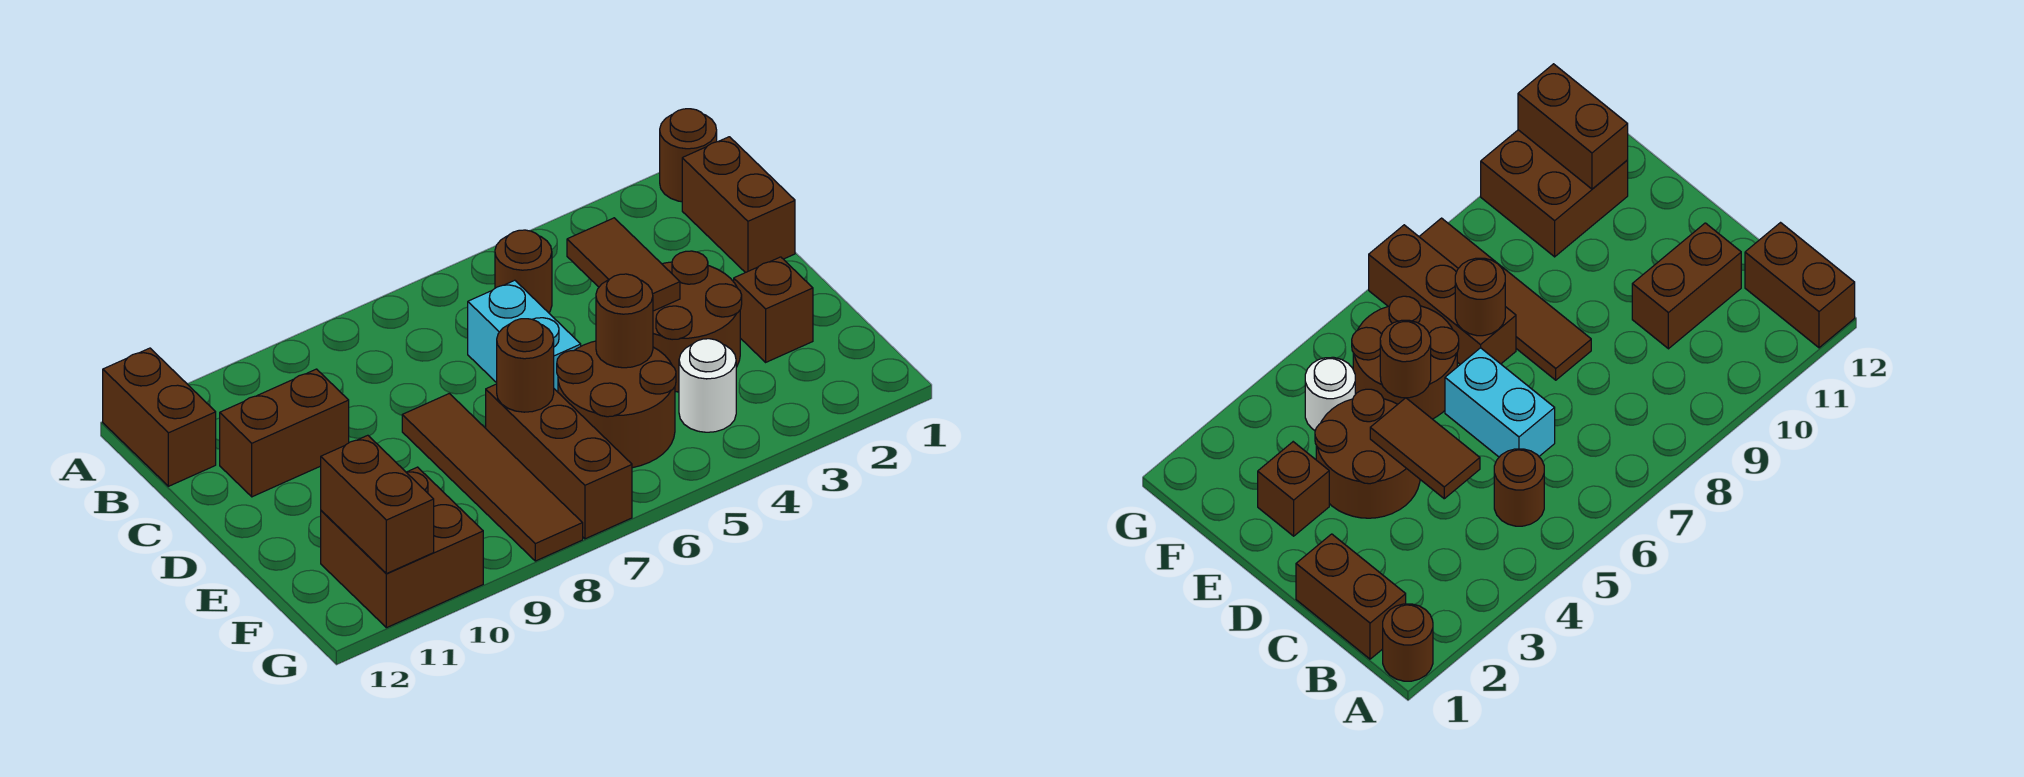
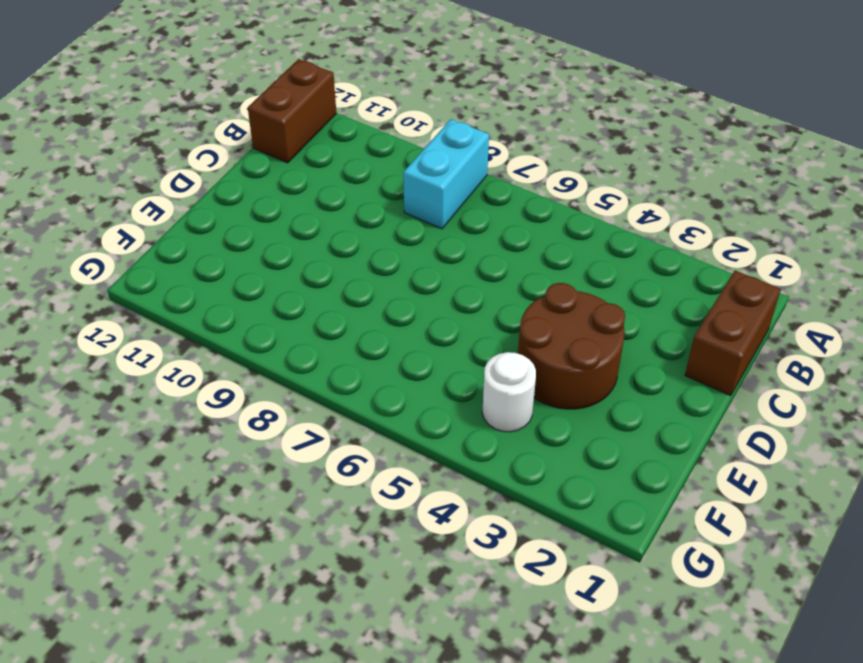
cyan brick A8:B8 level 1 -> cyan brick C6:D6 level 1
none -> brown round brick A1 level 1
none -> brown round brick B5 level 1
none -> brown brick C10:C11 level 1

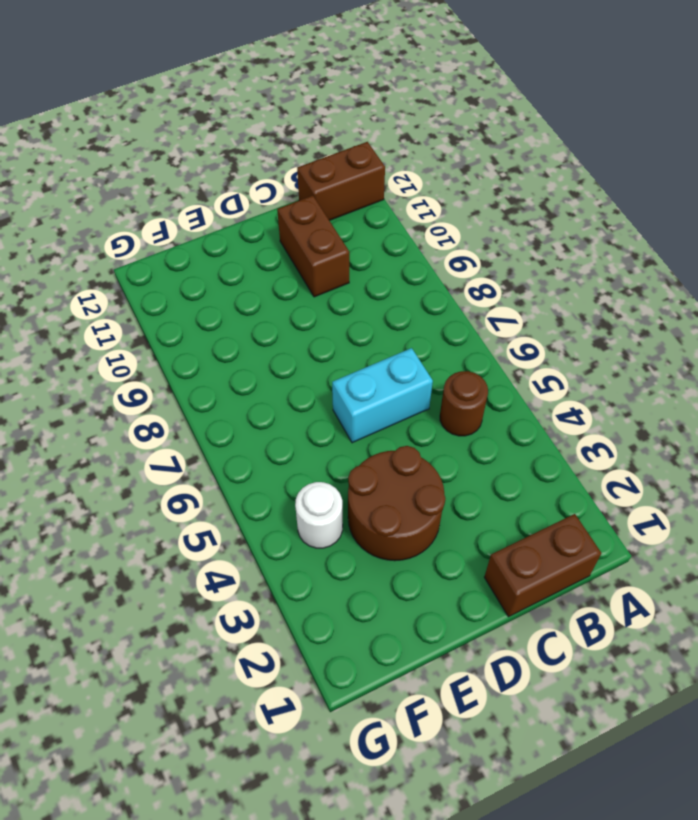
none -> brown round brick A1 level 1
none -> brown tile D8:G8 level 1
none -> brown brick E2 level 1

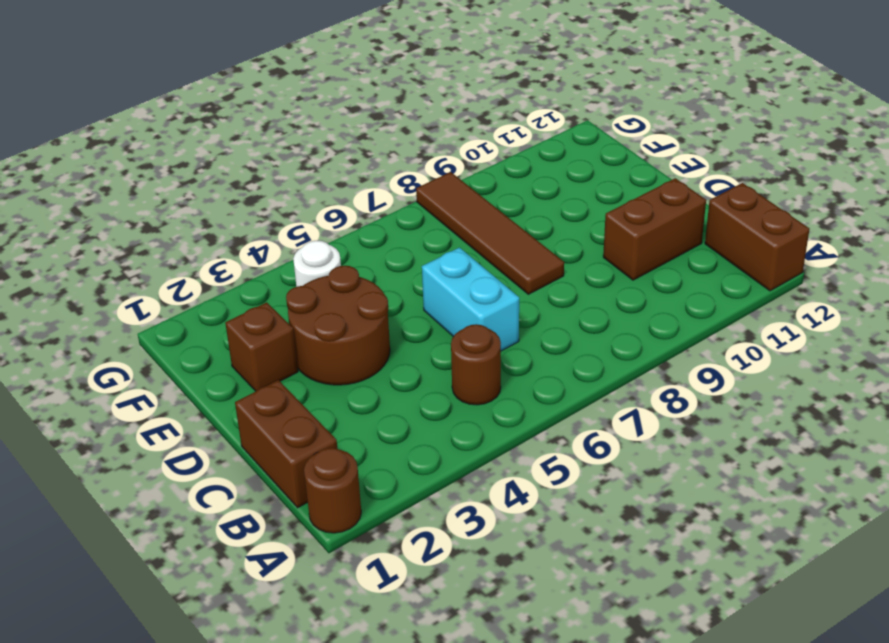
none -> brown round brick E5:F6 level 1
none -> brown brick E7:G7 level 1
none -> brown brick F10:G11 level 1

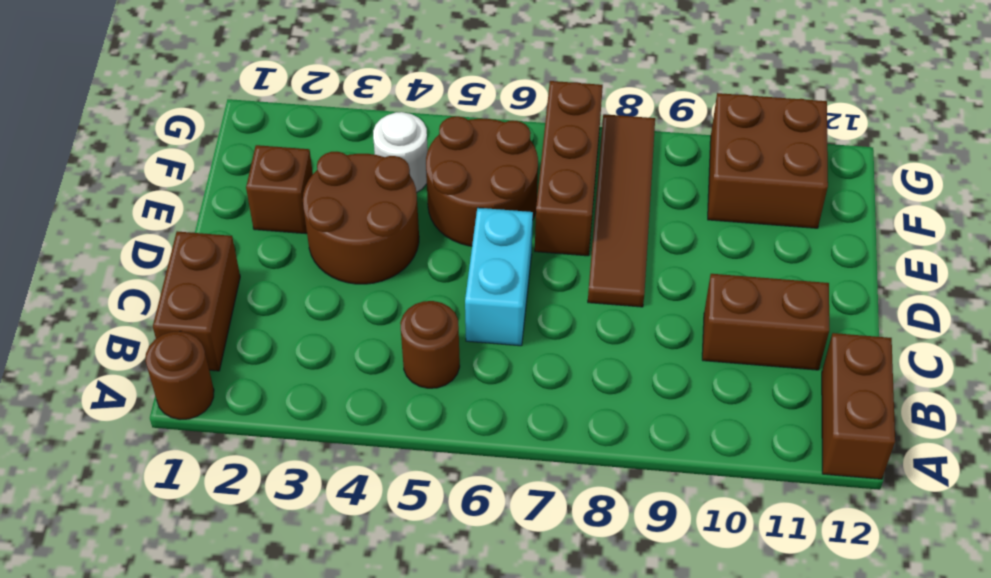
none -> brown tile C4:D4 level 2
none -> brown round brick E5 level 2
none -> brown round brick E7 level 2

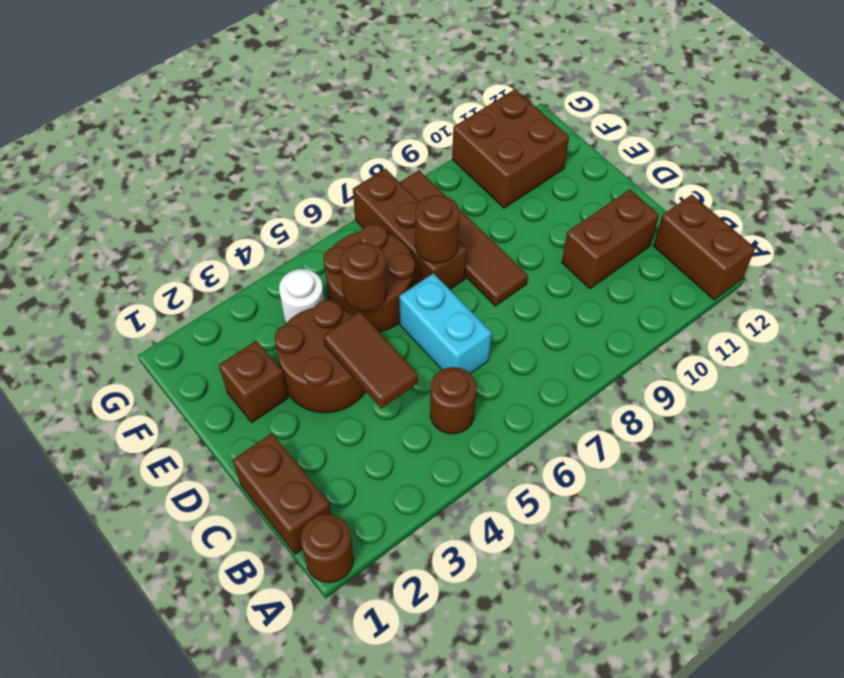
none -> brown brick F11:G11 level 2

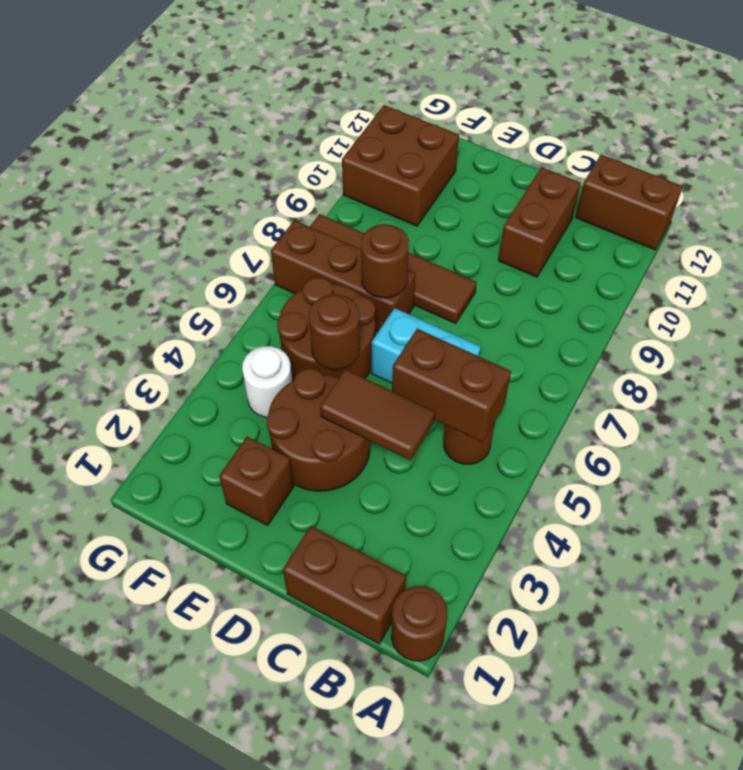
brown brick B5:C5 level 2 -> brown brick F11:G11 level 2

